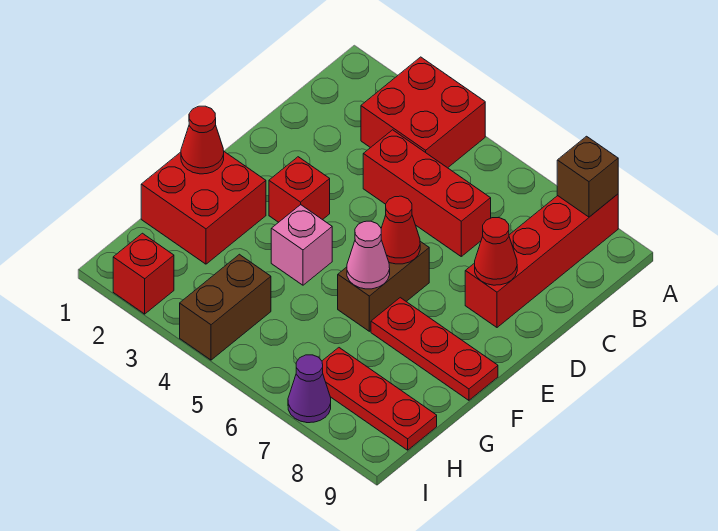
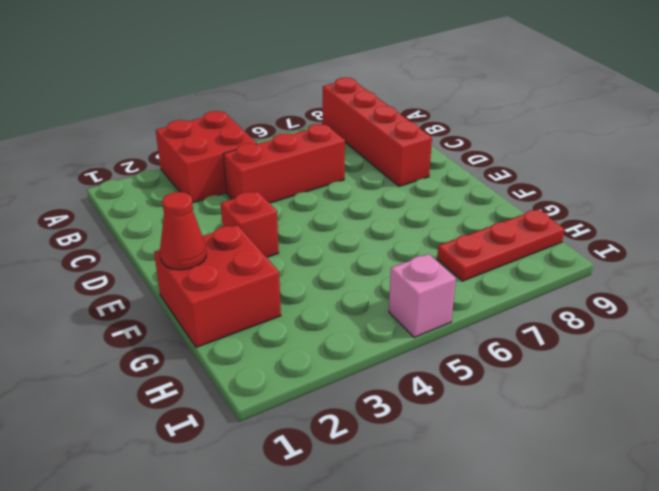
pink brick I5 level 1 -> pink brick F4 level 1
none -> brown brick E6:F6 level 1
none -> red plate F7:F9 level 1
none -> brown brick H4:I4 level 1

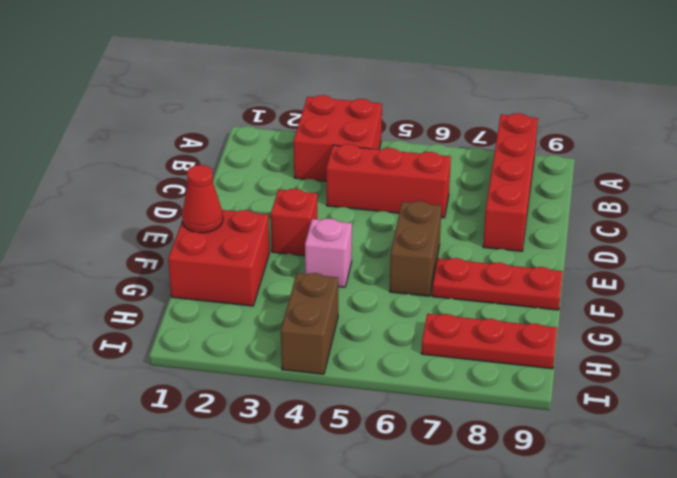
none -> red brick I2 level 1
none -> purple cone I7 level 1
none -> brown brick A8 level 2

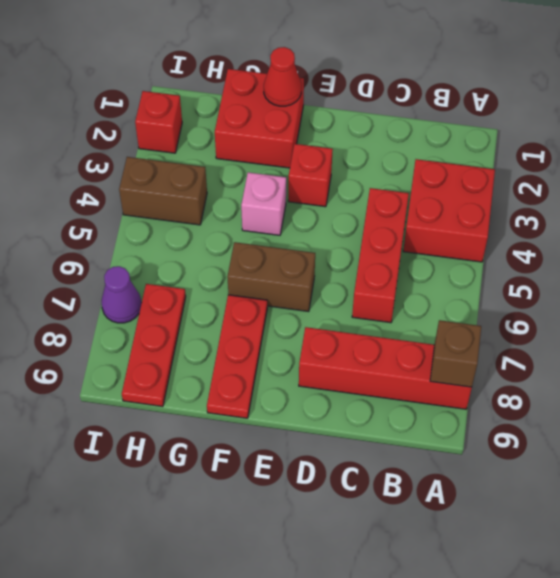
none -> red cone D8 level 2
none -> red cone E6 level 2
none -> pink cone F6 level 2

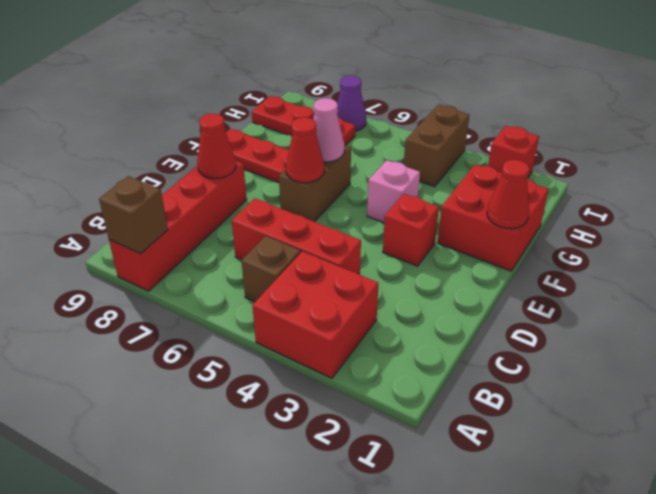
brown brick B5 level 1 -> none

